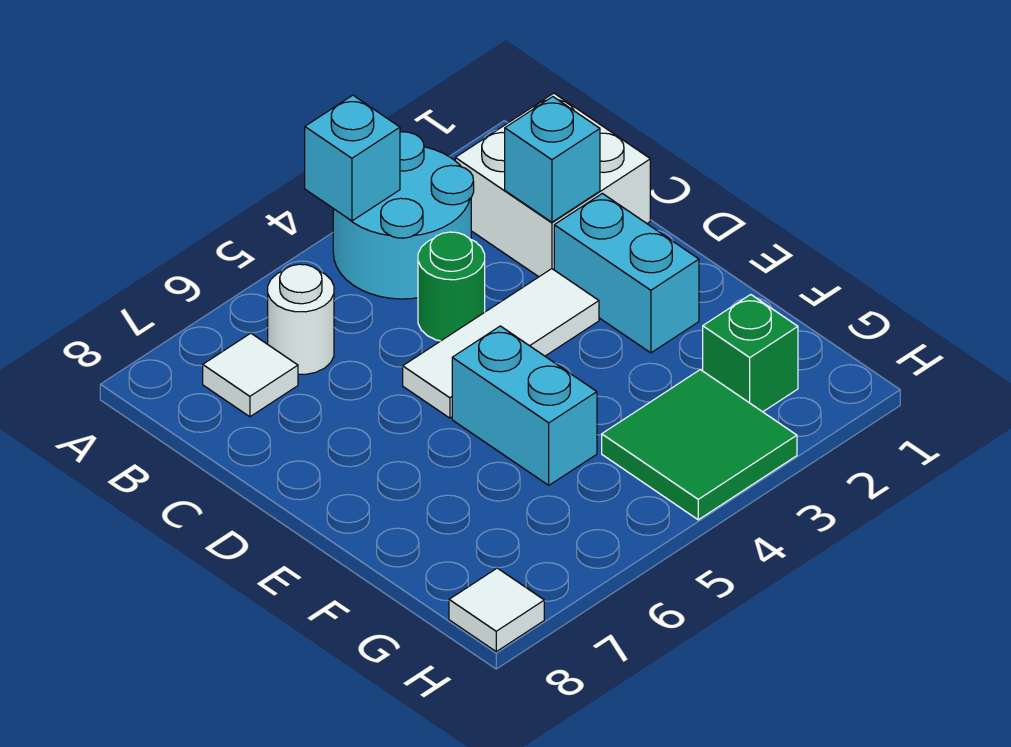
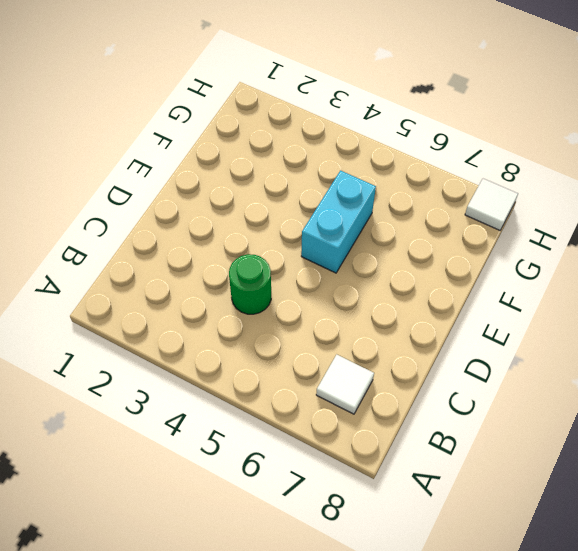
none -> cyan round brick A3:B4 level 1
none -> white brick B1:C2 level 1
none -> white round brick B6 level 1

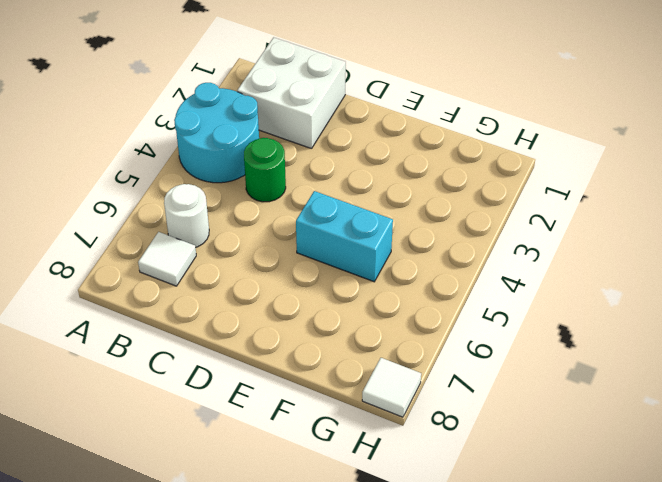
none -> cyan brick D2:E2 level 1
none -> white tile D3:D5 level 1
none -> green brick G2 level 1

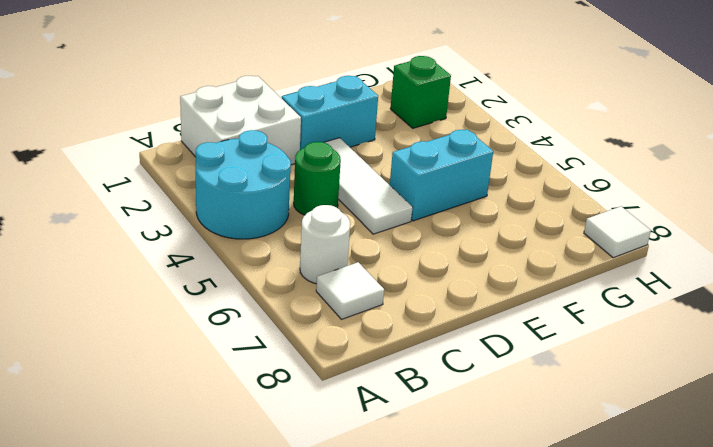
none -> green tile G3:H4 level 1
none -> cyan brick A4 level 2
none -> cyan brick C2 level 2

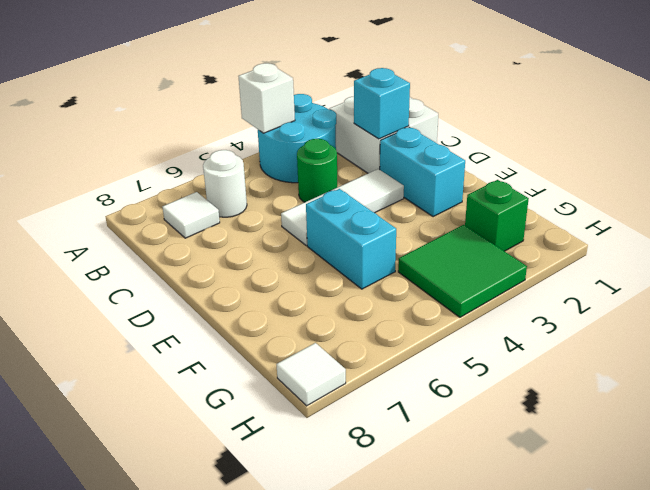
white brick A4 level 2 -> cyan brick A4 level 2

